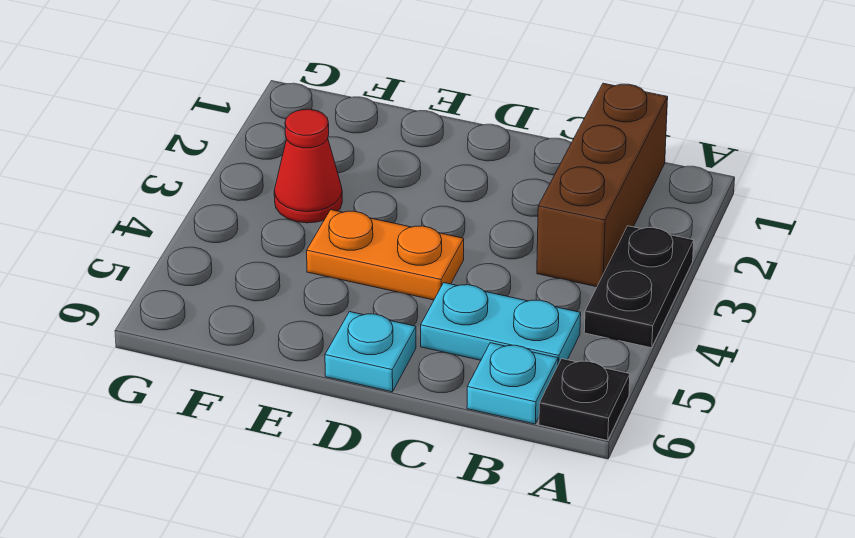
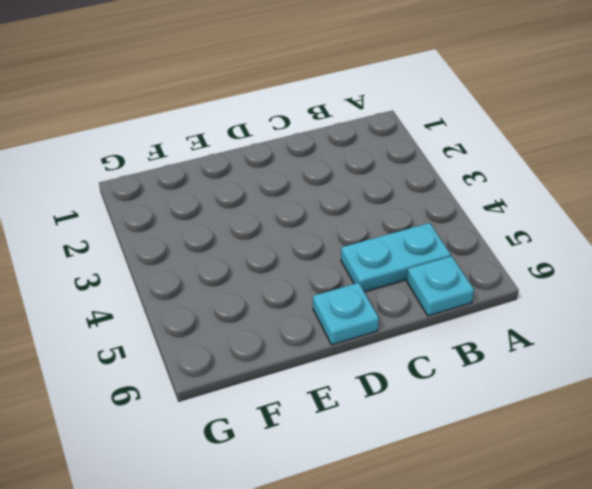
none -> black plate A3:A4 level 1
none -> black plate A6 level 1

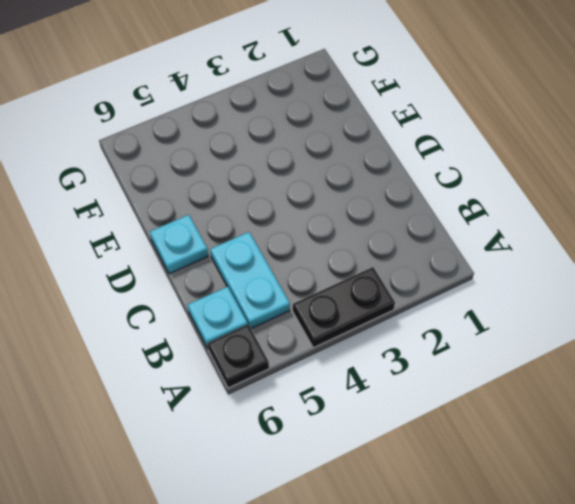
none -> brown brick B1:B3 level 1
none -> orange plate D4:E4 level 1

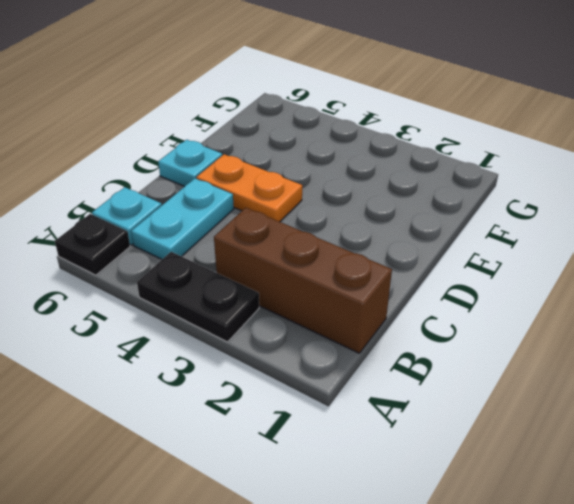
orange plate D4:D5 level 1 -> orange plate D4:E4 level 1
none -> red cone F3 level 1

